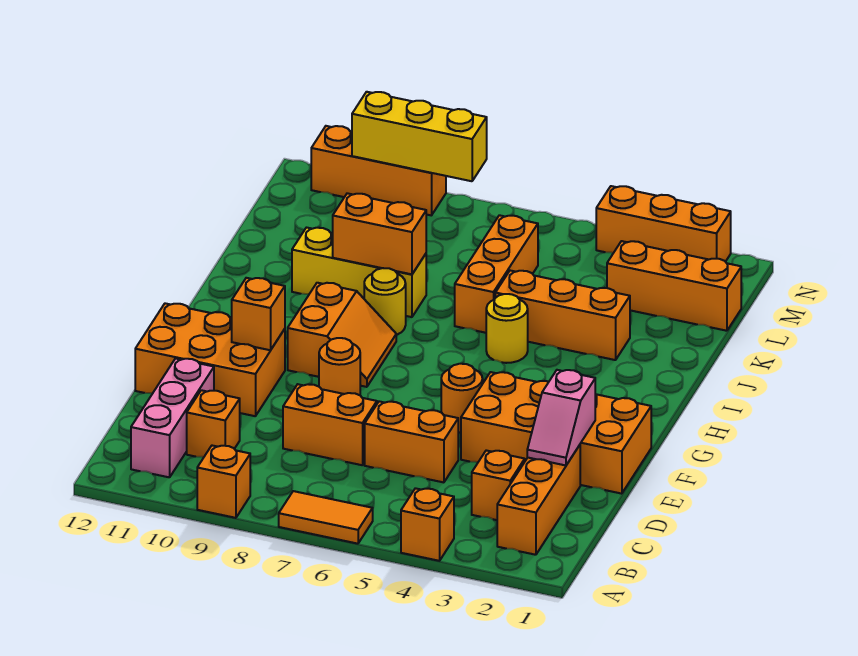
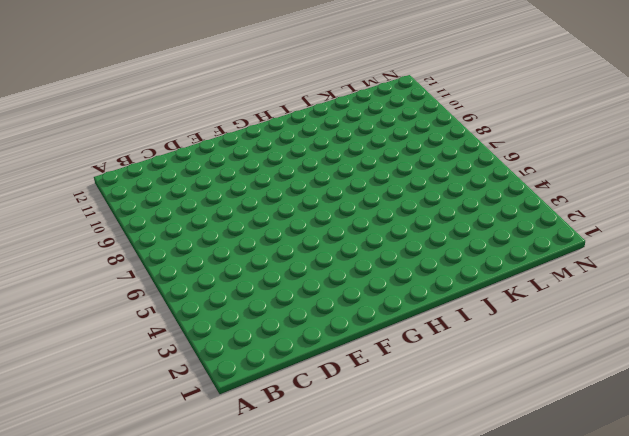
none -> orange brick A4 level 1
none -> orange tile A6:A7 level 1
none -> orange brick A9 level 1

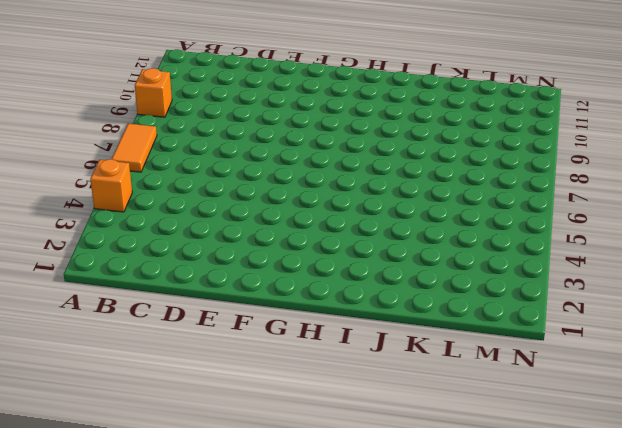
none -> orange brick B2:D2 level 1
none -> pink brick B11:D11 level 1
none -> orange brick C3 level 1

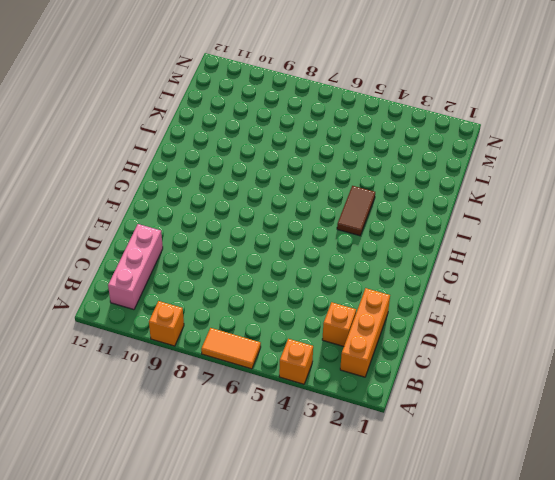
brown tile H4:I4 level 1 -> none
none -> orange brick C10 level 1
none -> orange brick D5:D6 level 1
none -> orange brick D7:D8 level 1

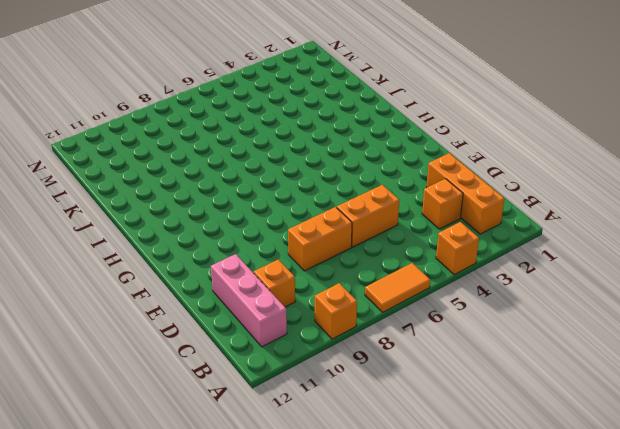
none -> orange brick E1:F4 level 1
none -> orange brick E10:F12 level 1
none -> orange round brick F5 level 1

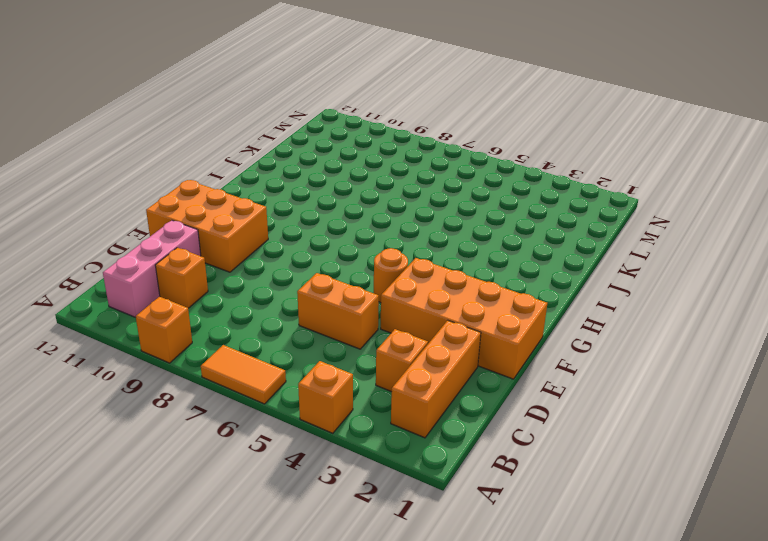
none -> orange brick D7:D8 level 1
none -> orange round brick F8 level 1
none -> orange slope G8:H9 level 1 top 9

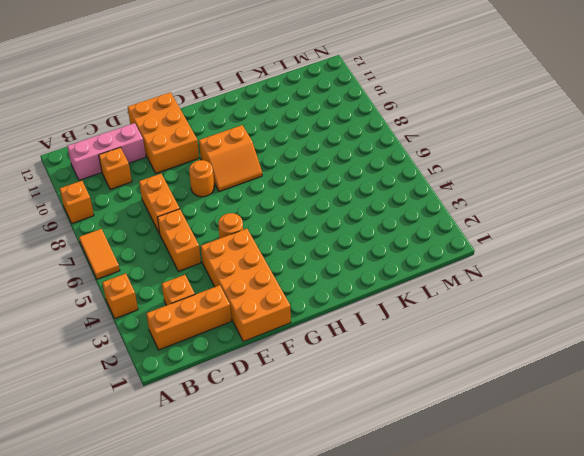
none -> yellow round brick I5 level 1
none -> yellow round brick I8 level 1
none -> orange brick J3:J5 level 1

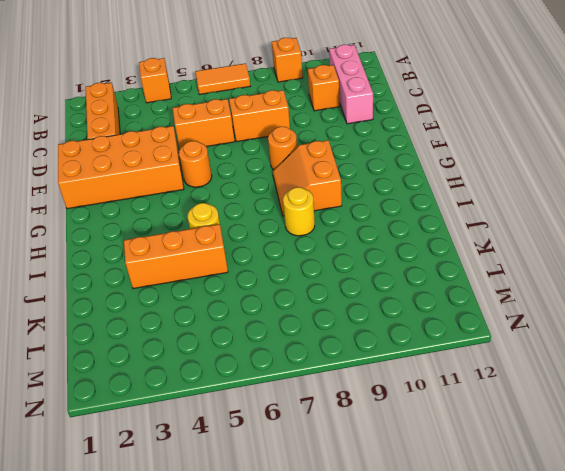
none -> orange brick C3 level 1
none -> orange brick E10:F12 level 1
none -> orange brick J6:L6 level 1

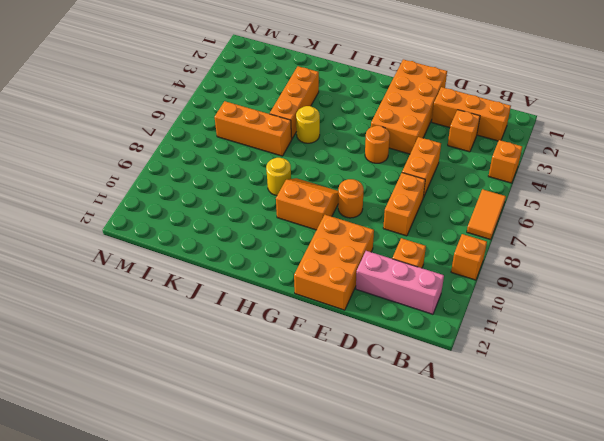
none -> yellow brick J8:J10 level 1
none -> orange brick L1:L3 level 1
none -> orange brick N2:N4 level 1

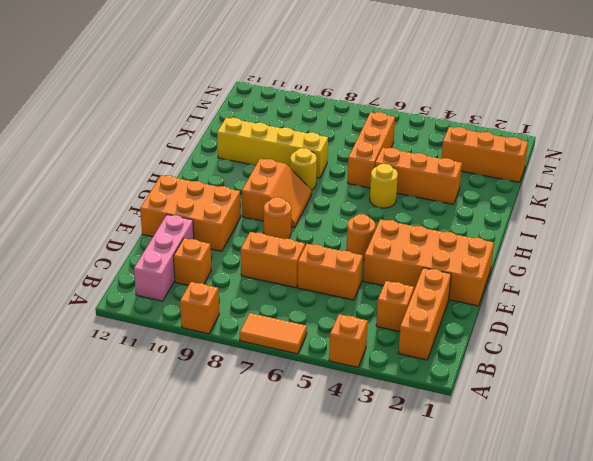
yellow brick J8:J11 level 1 -> yellow brick J8:J10 level 1
none -> orange brick N2:N4 level 1
none -> orange brick N9:N11 level 1
none -> pink slope D2:E2 level 2 top E

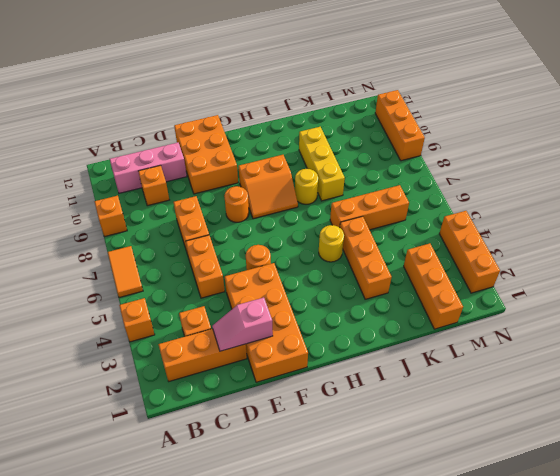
none -> orange brick F10 level 2
none -> orange brick J8:J9 level 2
none -> yellow brick N8:N10 level 2

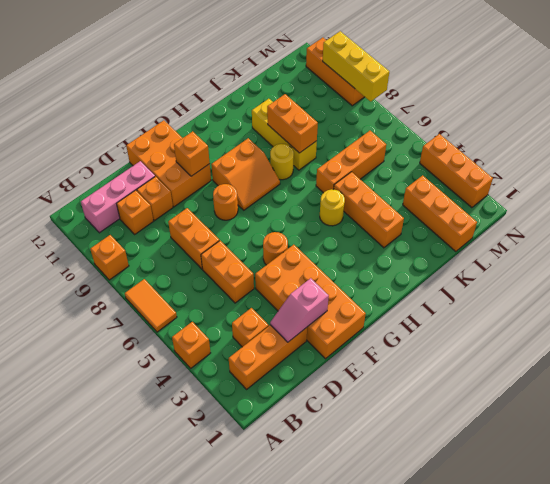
orange brick D10 level 1 -> none

